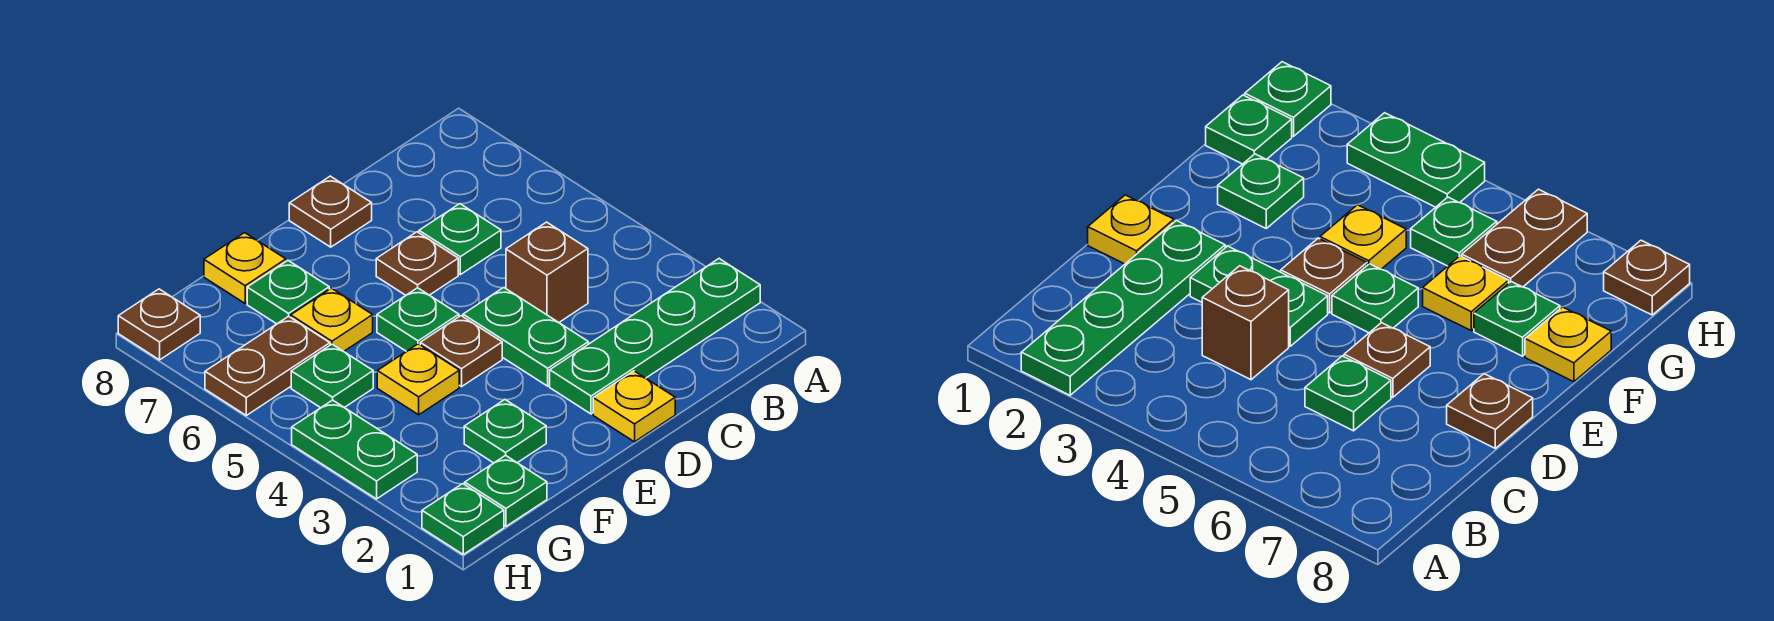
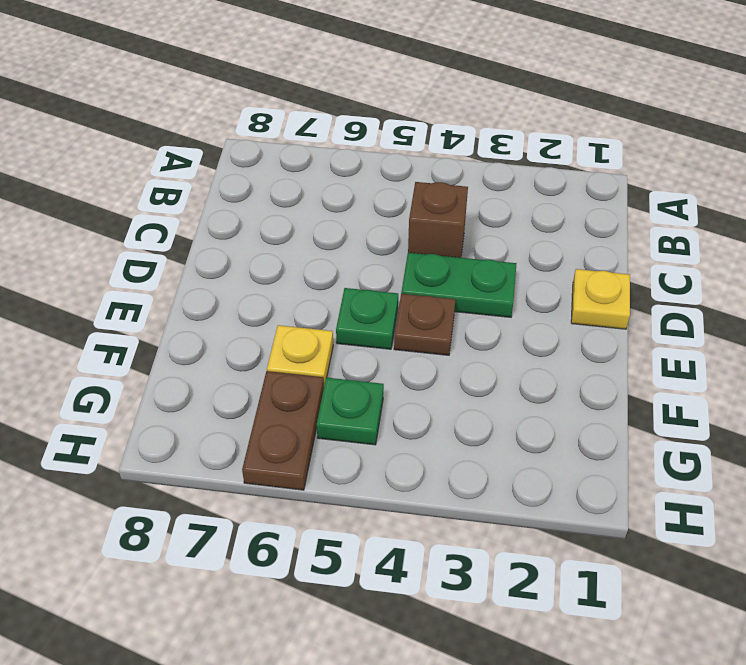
none -> green plate A2:D2 level 1
none -> green plate C6 level 1
none -> brown plate D6 level 1

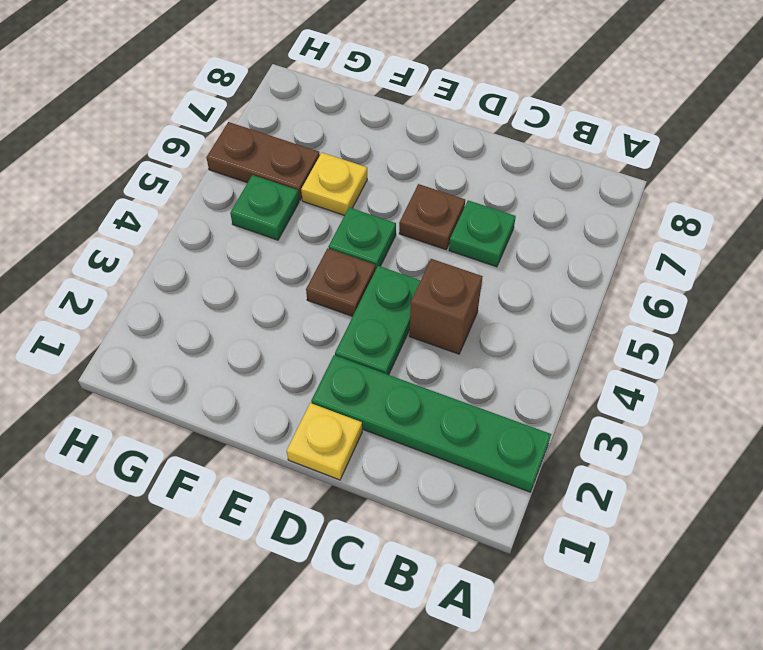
none -> brown plate D8 level 1
none -> green plate F2 level 1
none -> yellow plate F4 level 1

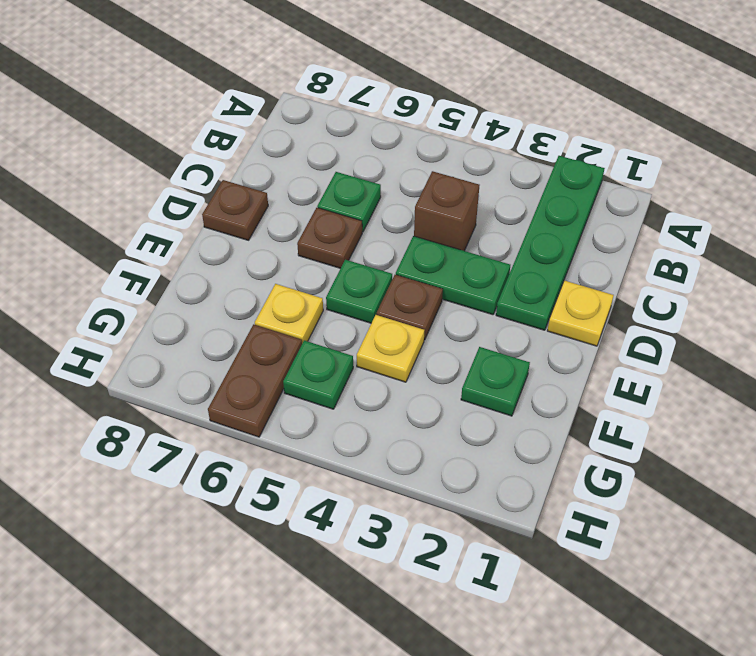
none -> green plate F7 level 1
none -> yellow plate F8 level 1
none -> green plate G1 level 1

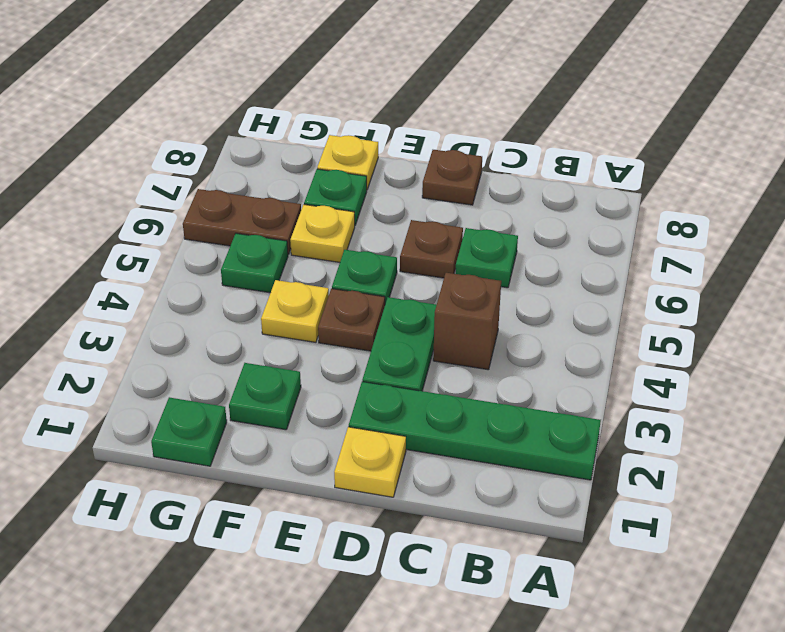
none -> green plate H1 level 1
none -> green plate H3:H4 level 1
none -> brown plate H8 level 1

